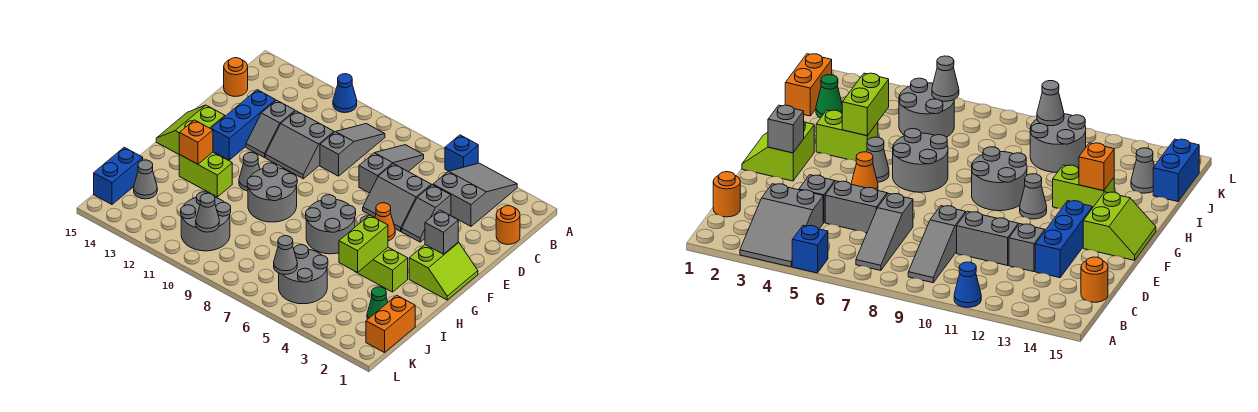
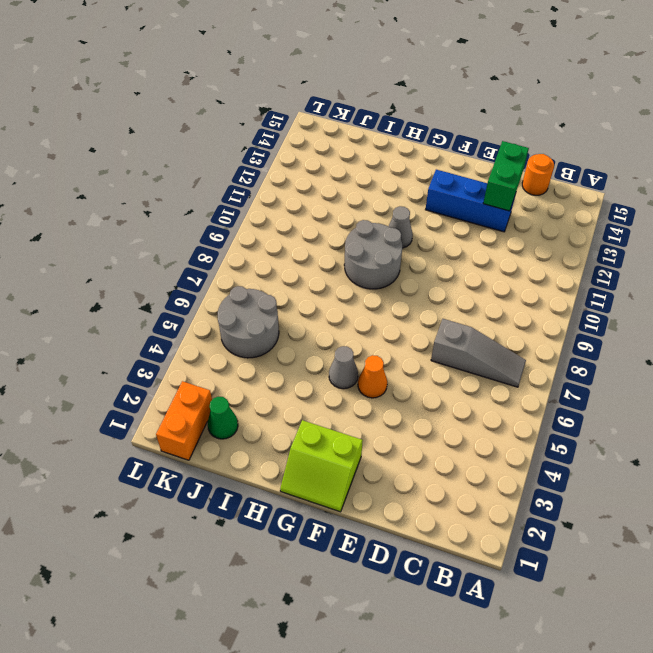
green brick D13:D14 level 2 -> none
orange brick K1:K2 level 1 -> orange brick J1:K1 level 1
none -> grey slope A3:C4 level 1 top C
none -> blue brick A5 level 1
none -> blue cone A11 level 1
none -> grey slope B9:D9 level 1 top D

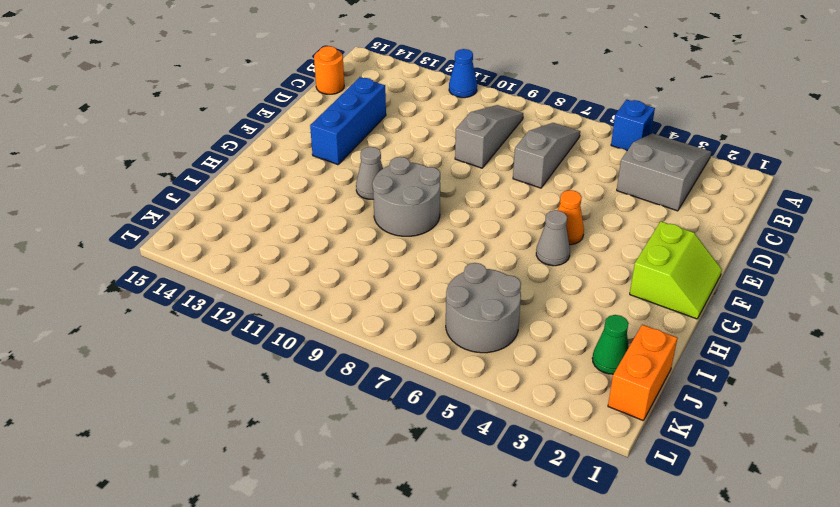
none -> orange round brick C1 level 1
none -> grey slope D4:E4 level 1 top D
none -> grey slope D5:E6 level 1 top D
none -> grey slope D10:E11 level 1 top D

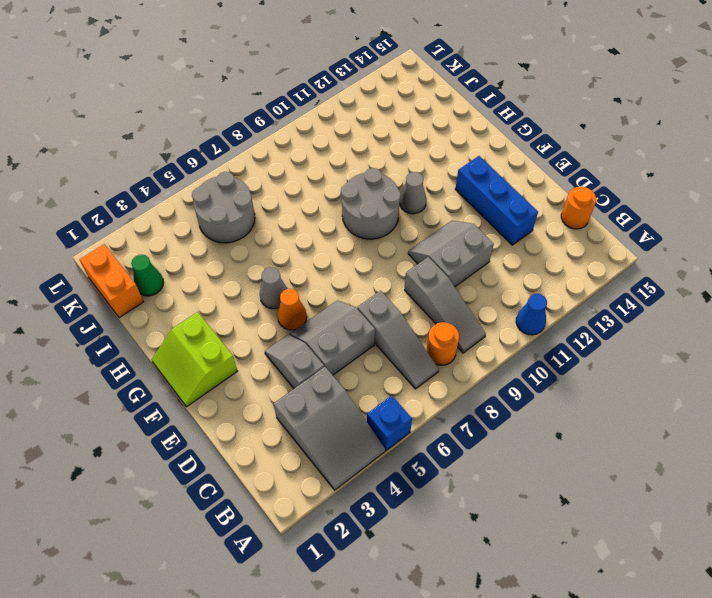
orange round brick B8 level 1 -> orange round brick C1 level 1
none -> grey slope D12:E12 level 1 top D
none -> lime slope F14:G15 level 1 top 14
none -> grey round brick G6:H7 level 1
none -> lime brick H3:H4 level 1

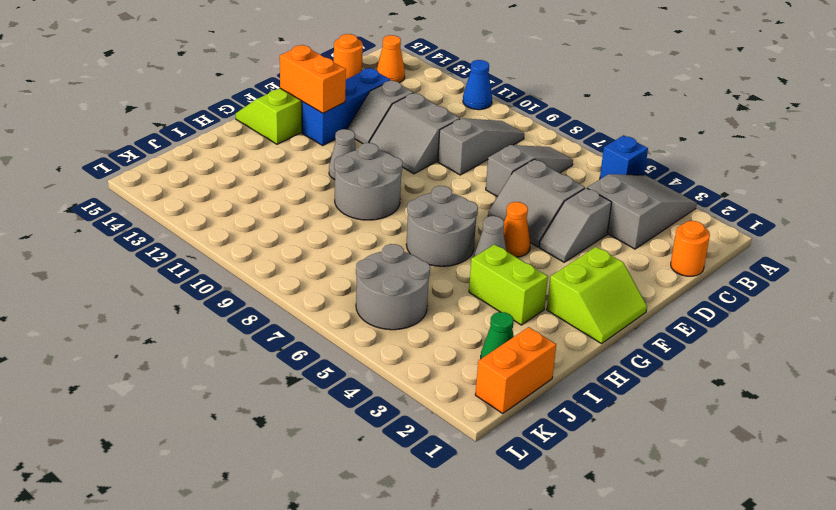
orange cone B14 level 1 -> none
orange brick F13:F14 level 2 -> none
none -> lime brick H12:H13 level 1
none -> grey round brick J10:K11 level 1
none -> grey cone J14 level 1
none -> blue brick J15:K15 level 1

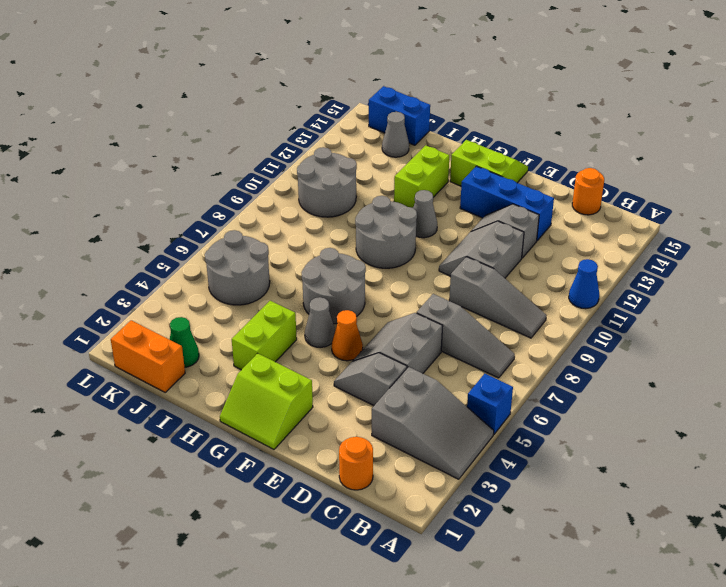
none -> grey brick F2 level 2
none -> lime brick H4:I4 level 2
none -> orange brick H13 level 2
none -> grey cone K6 level 2

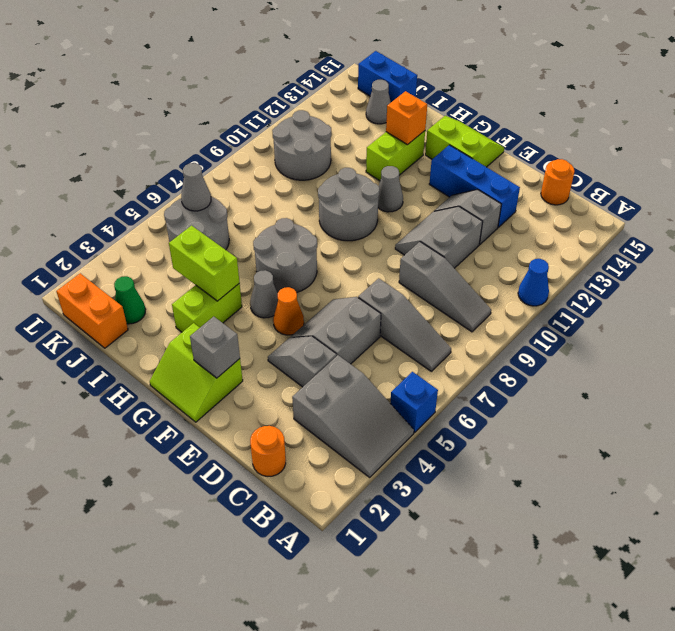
none -> grey cone K10 level 2

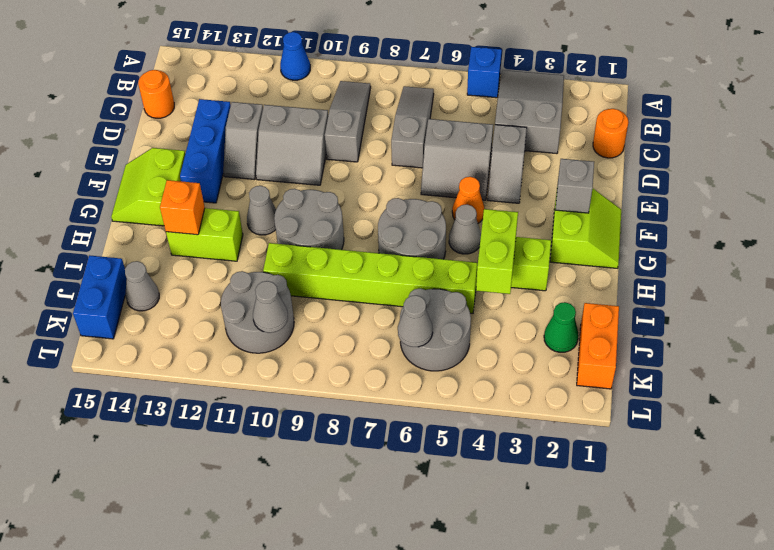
lime brick I5:I10 level 1 -> none

